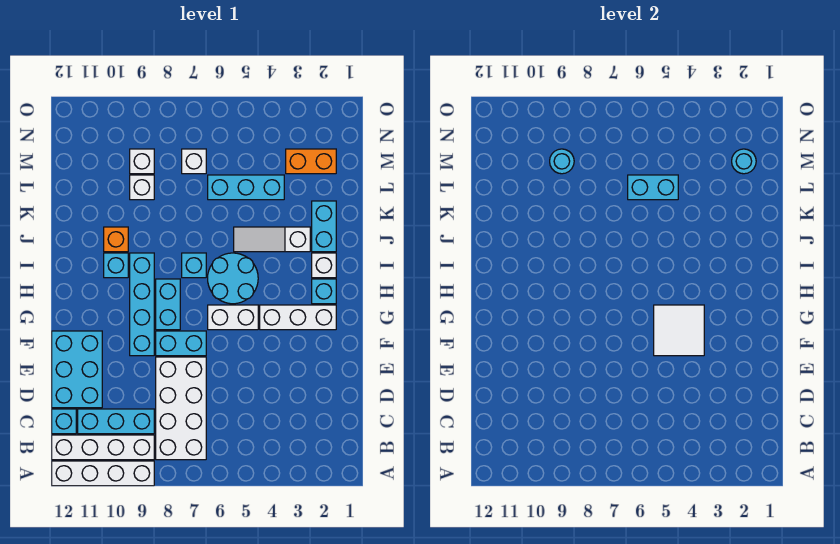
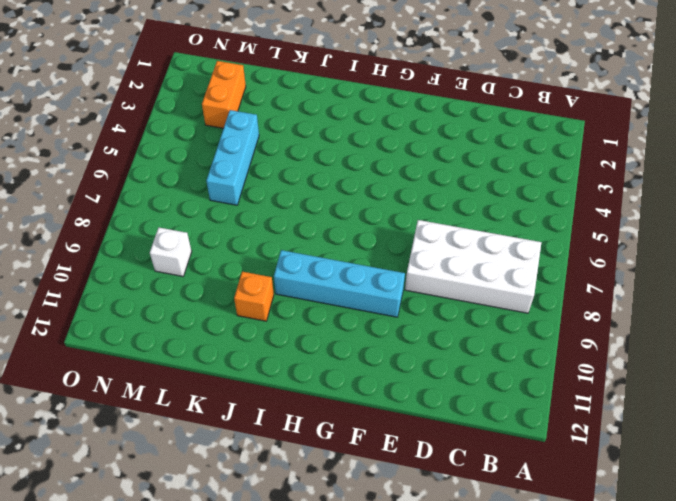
none -> white brick A9:A12 level 1
none -> white brick B9:B12 level 1
none -> cyan brick C9:C11 level 1

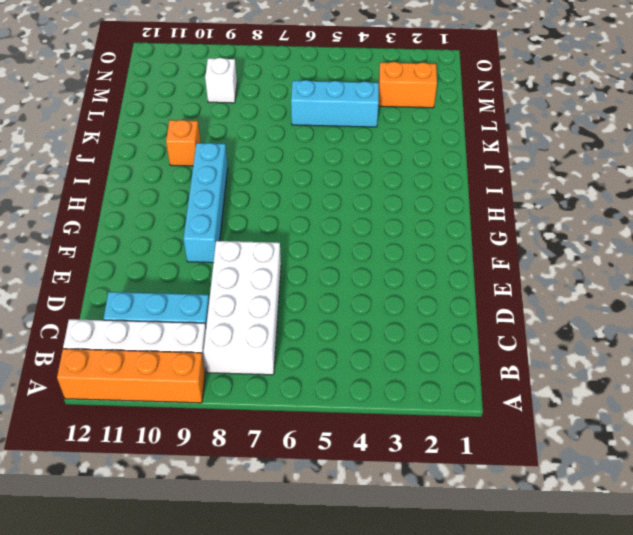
orange brick A9:A12 level 1 -> white brick A9:A12 level 1
none -> cyan brick C12 level 1
none -> cyan brick D11:F12 level 1
none -> cyan brick F7:F8 level 1

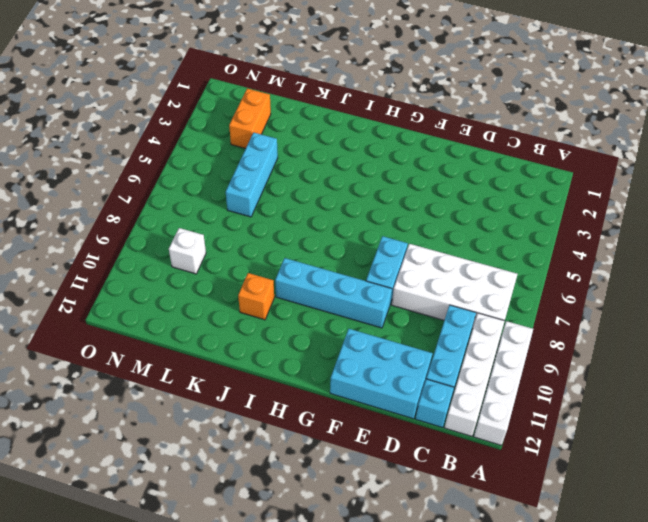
none -> white brick G2:G4 level 1
none -> white brick G5:G6 level 1
none -> cyan brick G8:H8 level 1

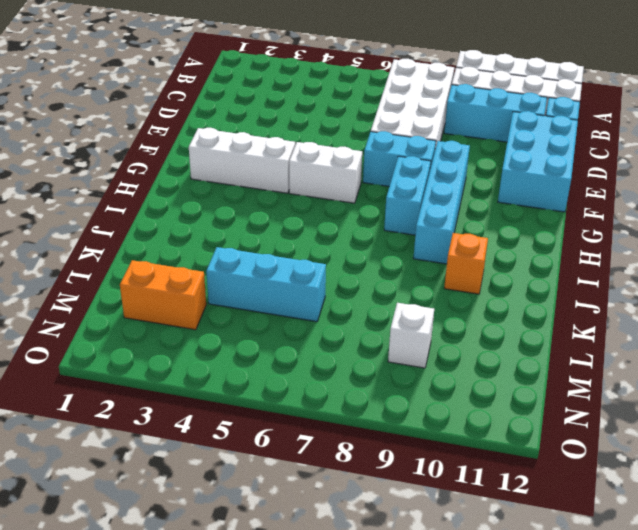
none -> cyan brick H2 level 1
none -> cyan round brick H5:I6 level 1
none -> white brick I2 level 1

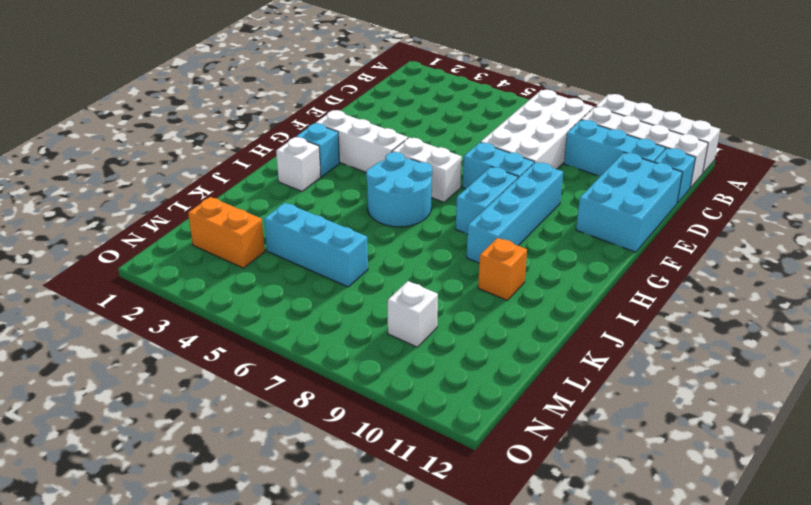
none -> cyan brick I7 level 1
none -> cyan brick I10 level 1
none -> cyan brick J2:K2 level 1

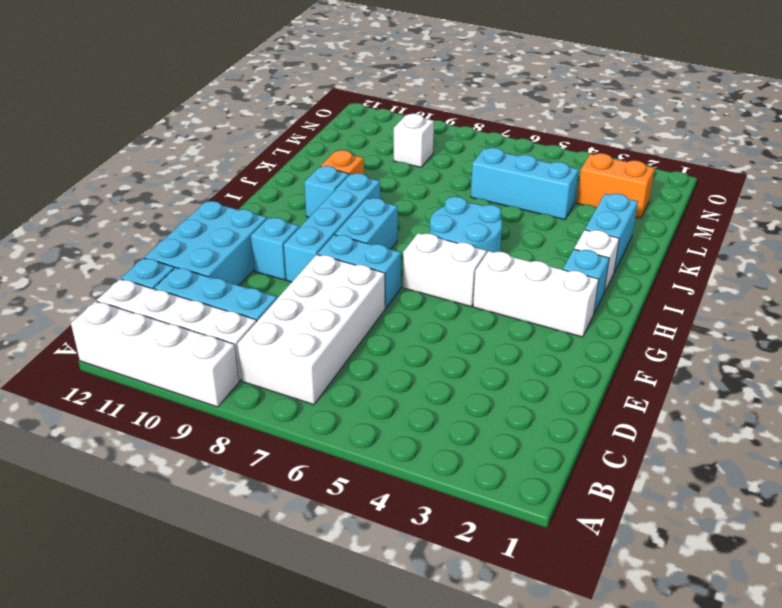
cyan brick F10 level 1 -> cyan brick I7 level 1
none -> white slope J3:J5 level 1 top 3
none -> white brick L9 level 1
none -> white brick M7 level 1

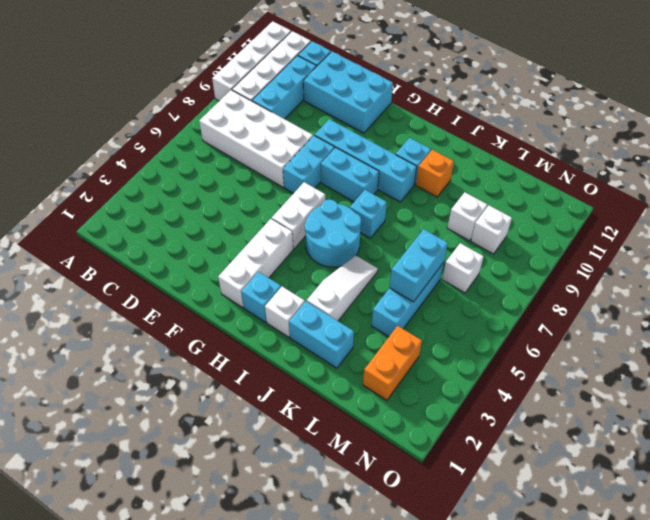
none -> white tile F4:G5 level 2
none -> cyan round brick M2 level 2
none -> cyan round brick M9 level 2

